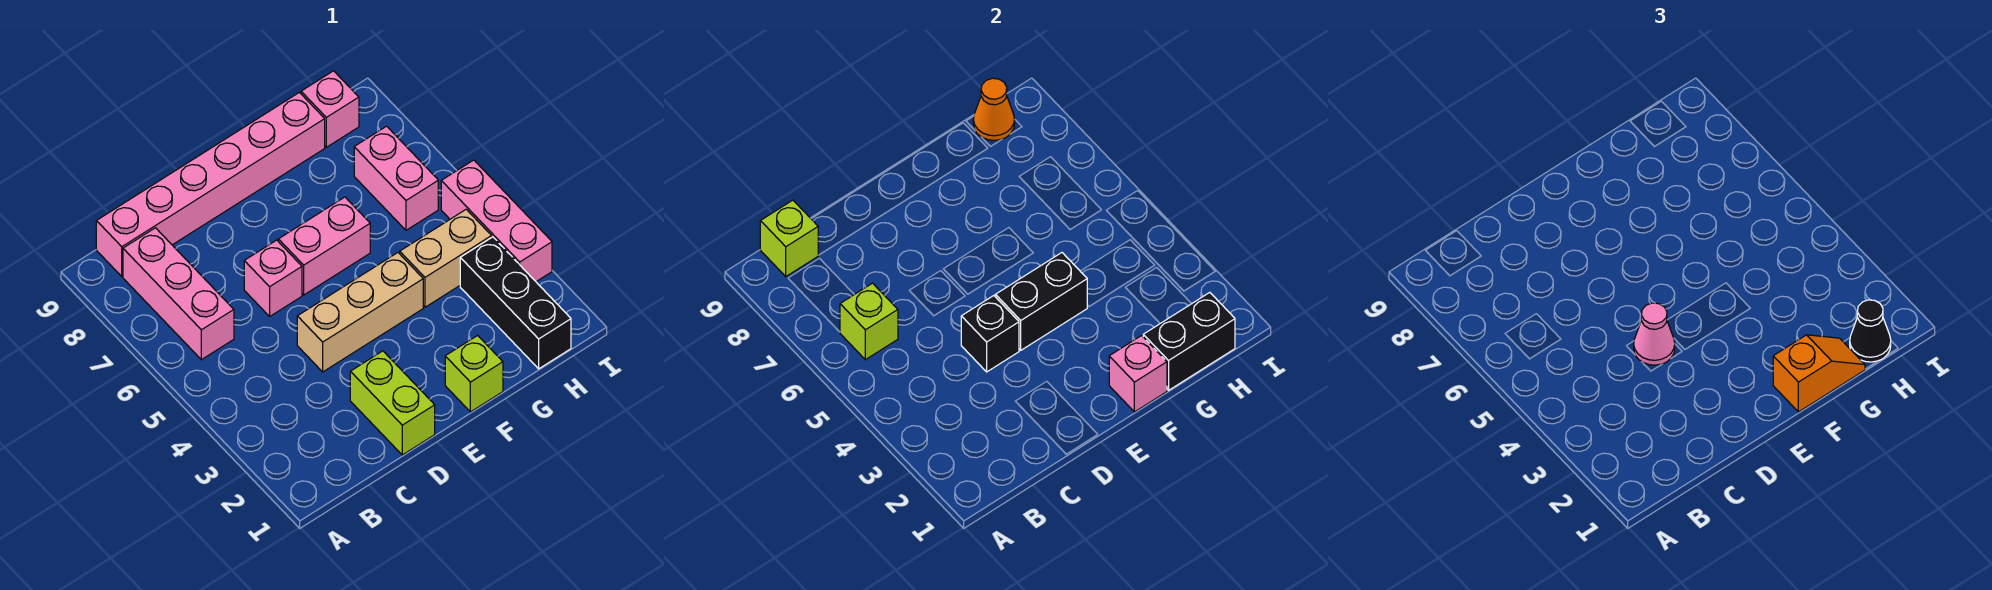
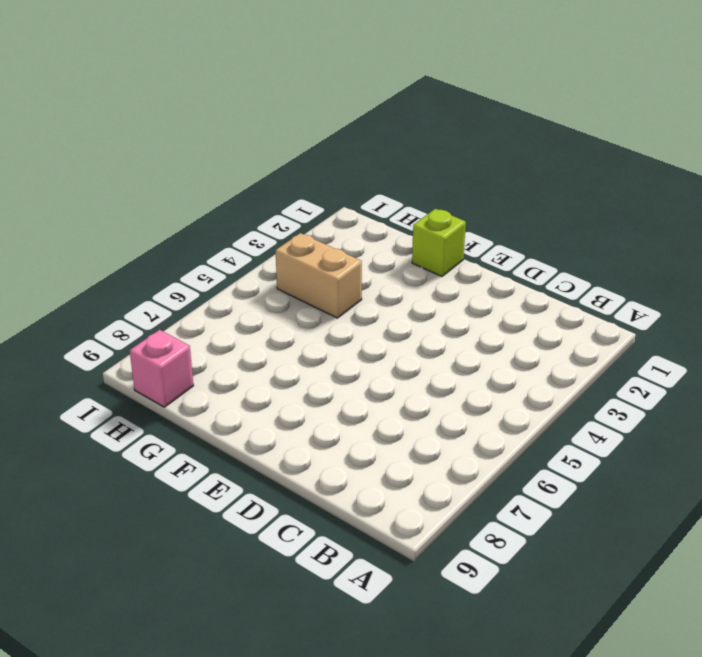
none -> pink brick B6:B8 level 1
none -> pink brick B9:G9 level 1
none -> lime brick D1:D2 level 1

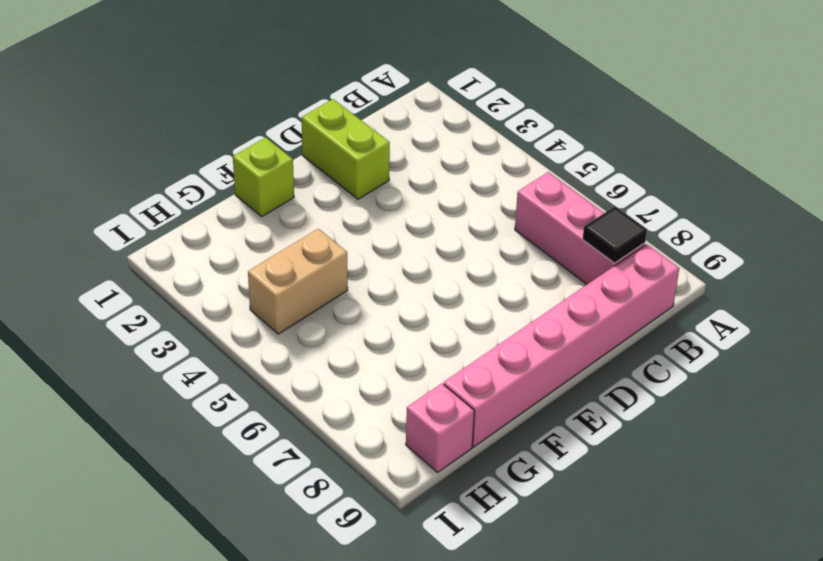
black tile B8 level 2 -> none
none -> tan brick D4:F4 level 1
none -> pink brick D6 level 1
none -> pink brick E6:F6 level 1

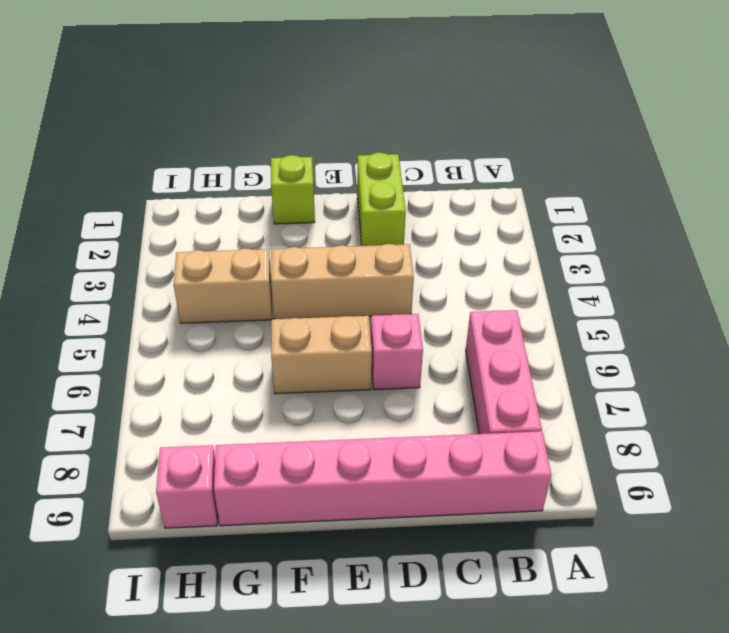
tan brick E6:F6 level 1 -> pink brick E6:F6 level 1
none -> black brick H1:H3 level 1
none -> pink brick H6:H7 level 1
none -> pink brick I3:I5 level 1

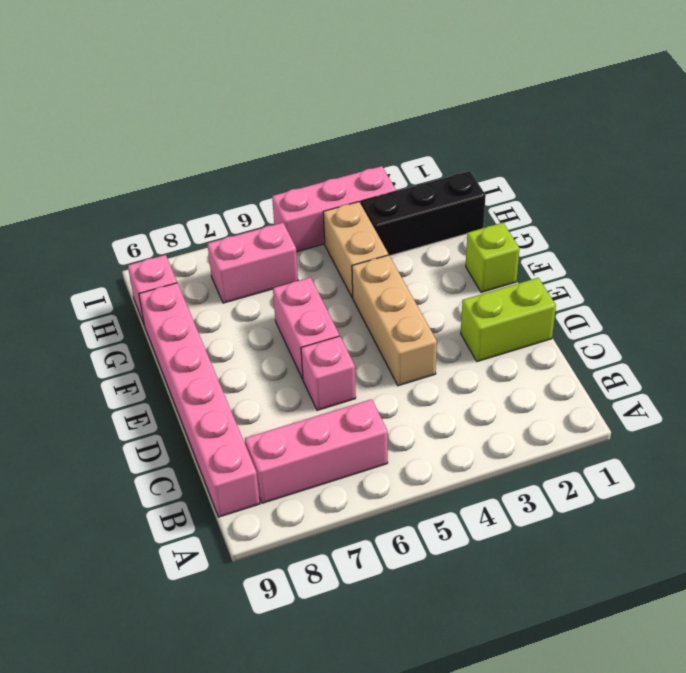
none -> lime brick B6 level 2
none -> lime brick B9 level 2
none -> black brick D4 level 2

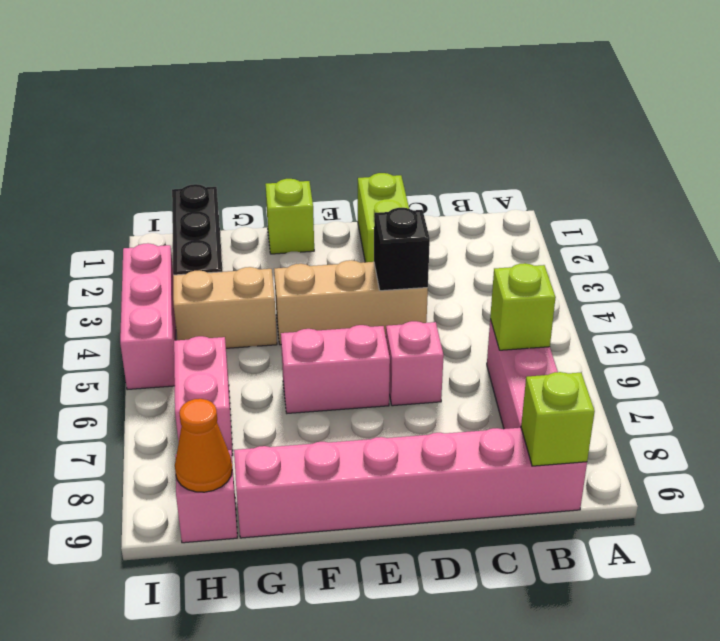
none -> black brick E4:F4 level 2
none -> pink brick F1 level 2
none -> black brick G1:H1 level 2

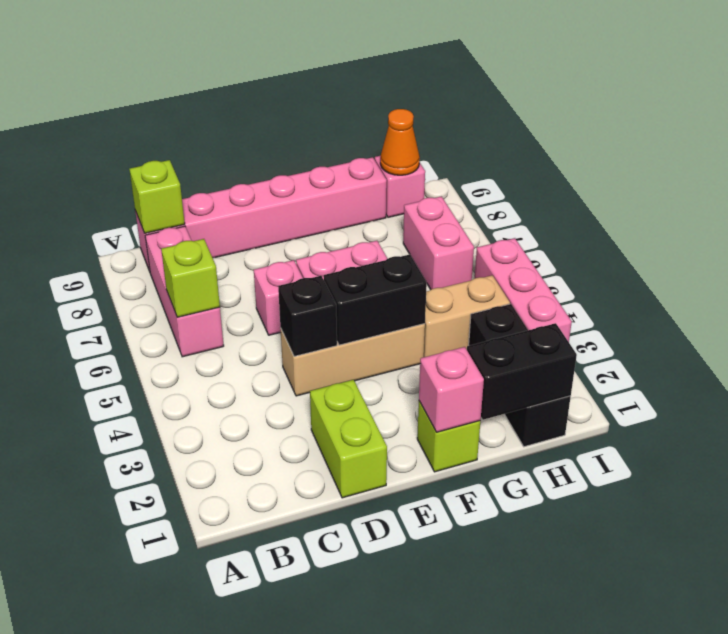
none -> pink cone D4 level 3
none -> orange slope F1:G1 level 3 top F
none -> black cone H1 level 3

